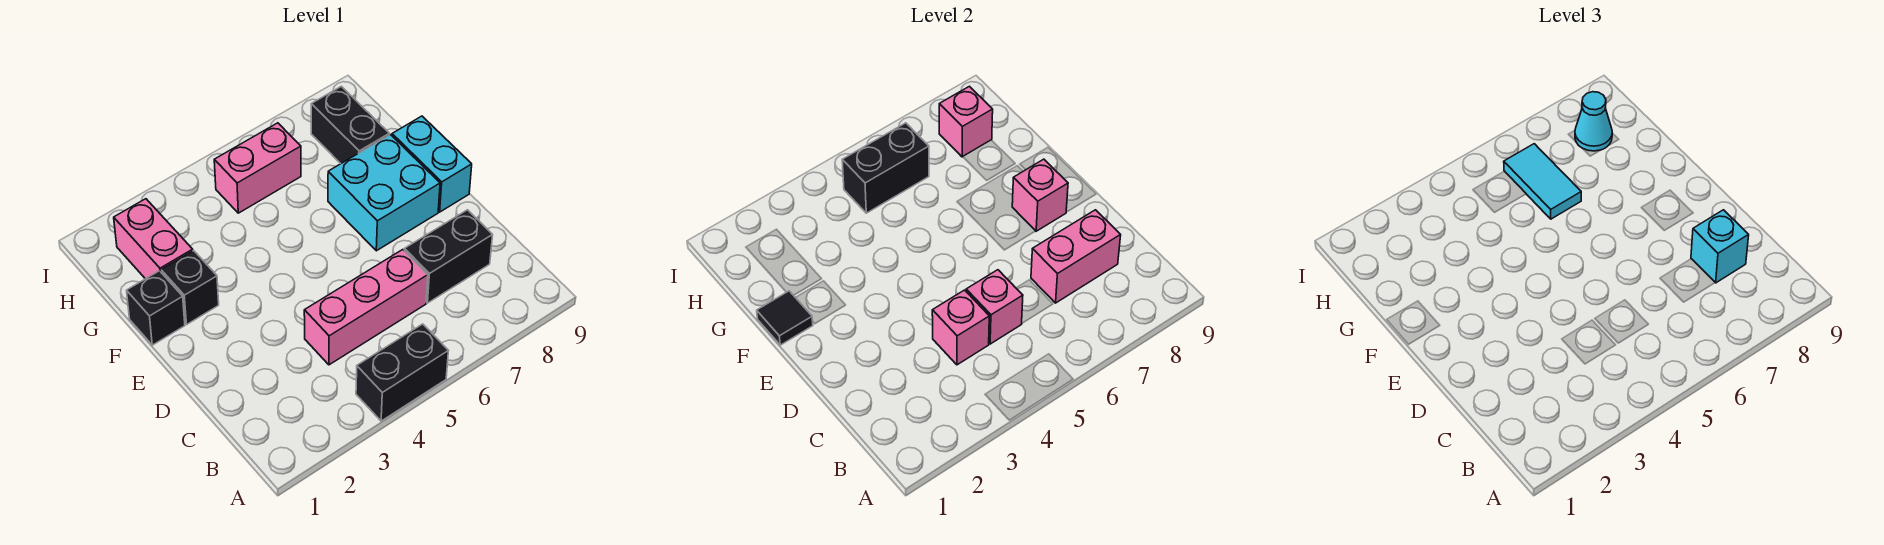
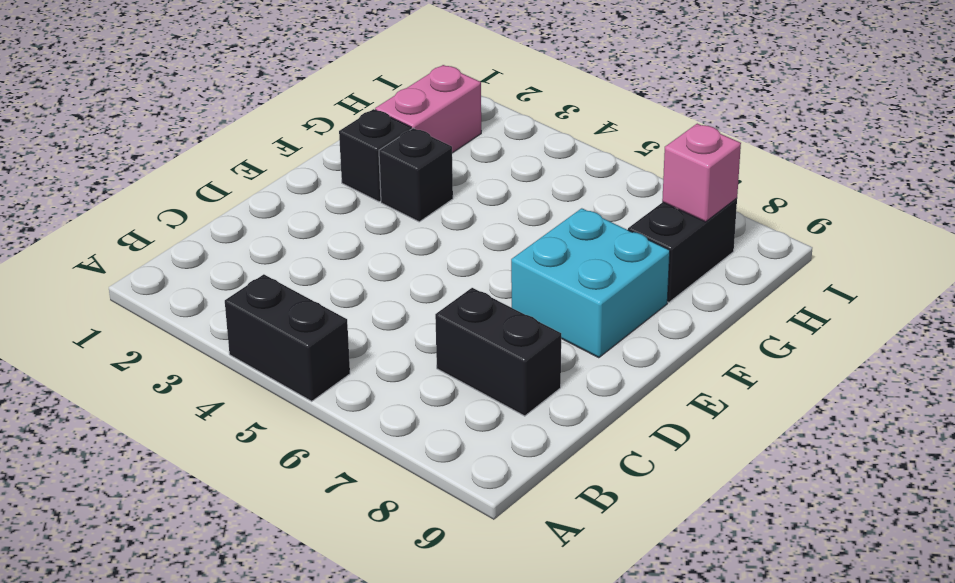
black brick F3 level 1 -> black brick F1 level 1
none -> pink brick C4:C6 level 1
none -> cyan brick E9:F9 level 1
none -> pink brick H5:H6 level 1

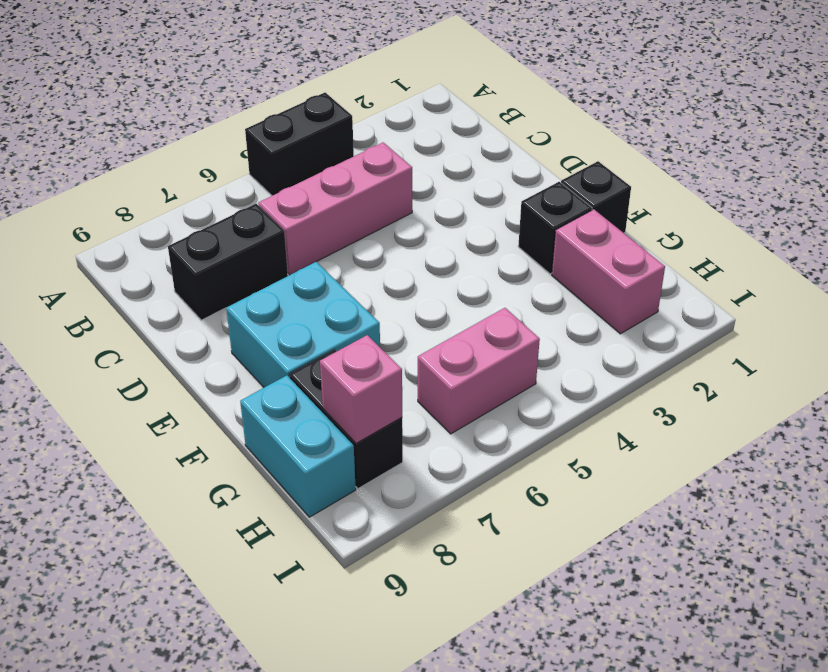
cyan brick G9:H9 level 1 -> cyan brick E9:F9 level 1
none -> pink brick C4 level 2
none -> pink brick C5 level 2
none -> pink brick C7:C8 level 2

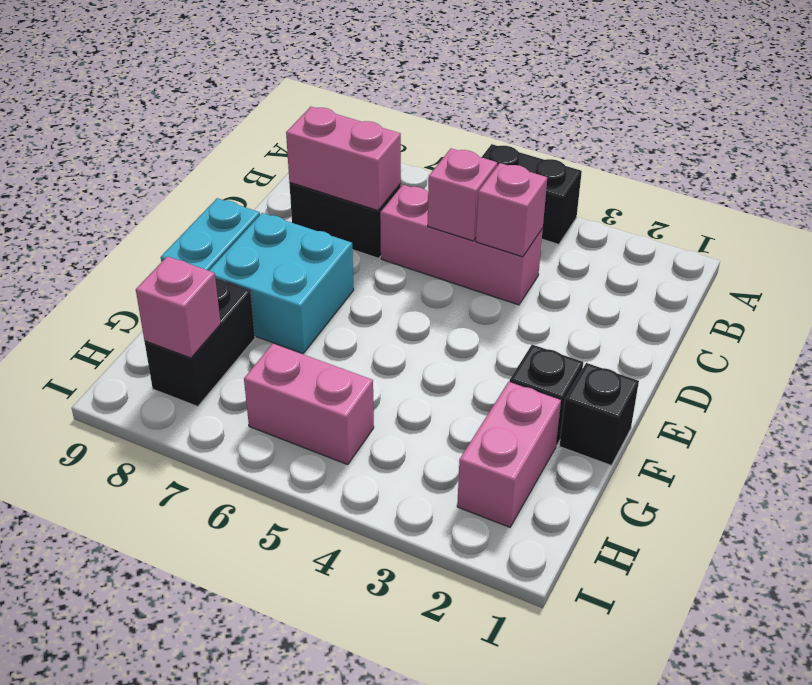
none -> pink brick E8 level 2
none -> black tile F1 level 2
none -> black brick H5:H6 level 2

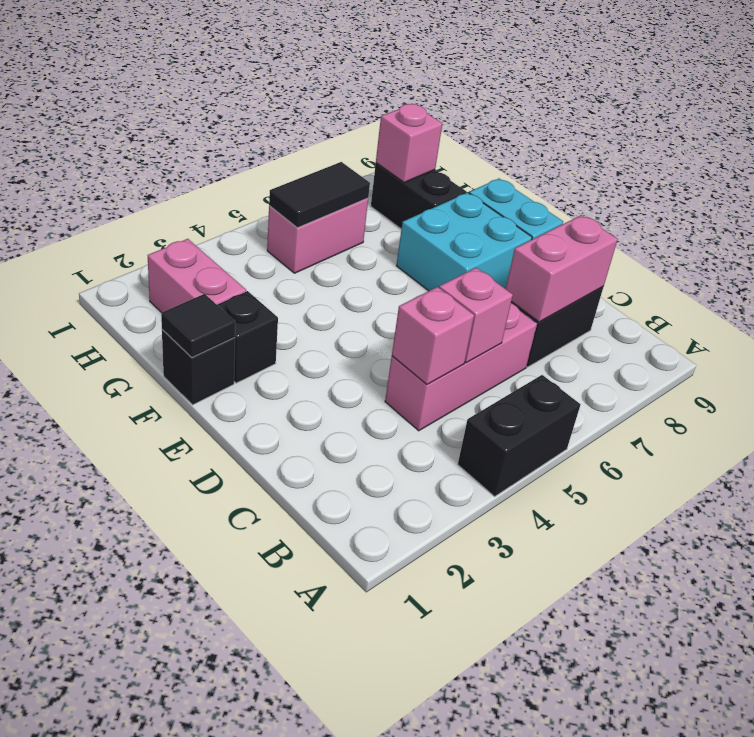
black tile H5:H6 level 2 -> black brick H5:H6 level 2
none -> pink brick E8 level 2
none -> cyan brick C8 level 3
none -> cyan tile G6:H6 level 3

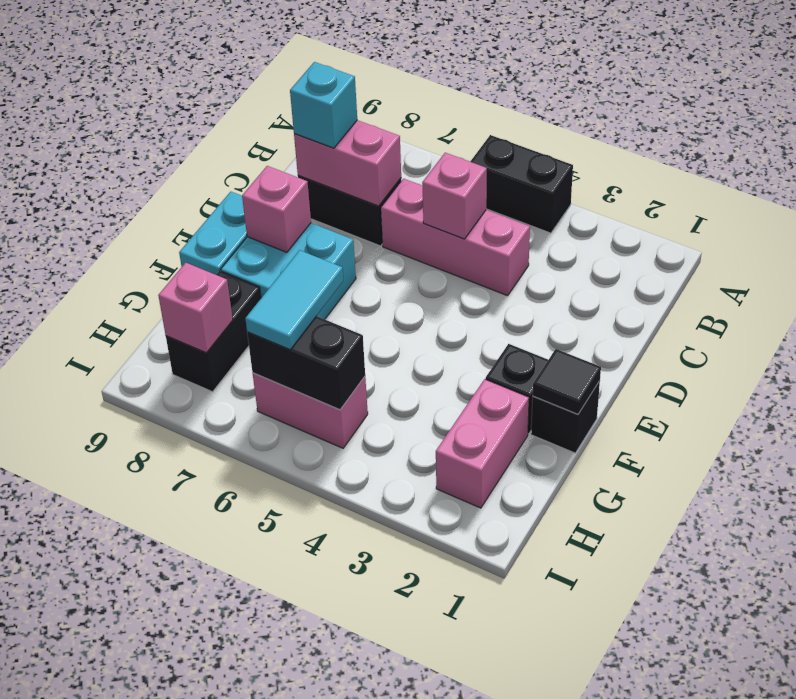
none -> pink brick C4 level 2
none -> cyan cone H8 level 3

